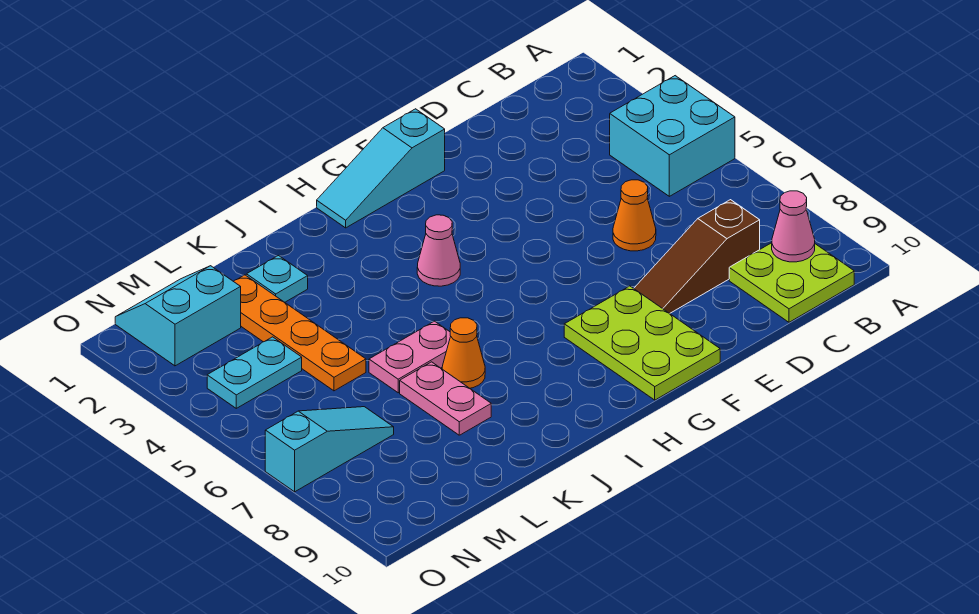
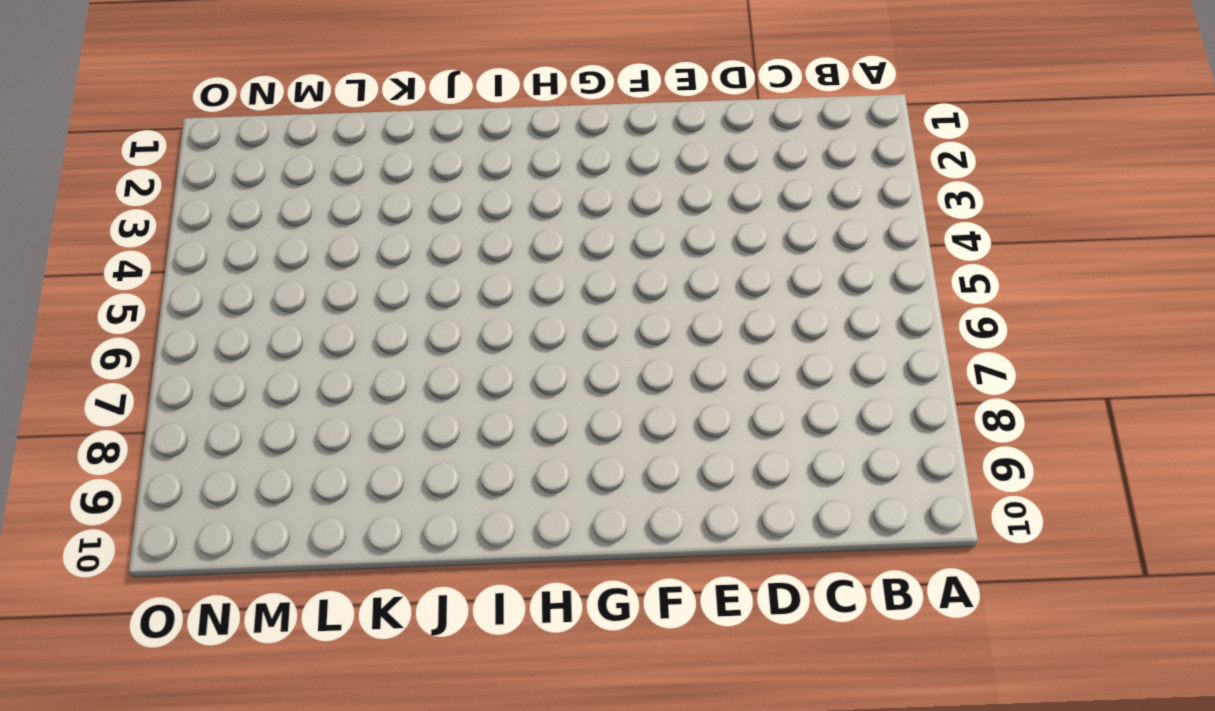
none -> cyan brick A4:B5 level 1
none -> lime plate B9:C10 level 1
none -> brown slope C8:E8 level 1 top C

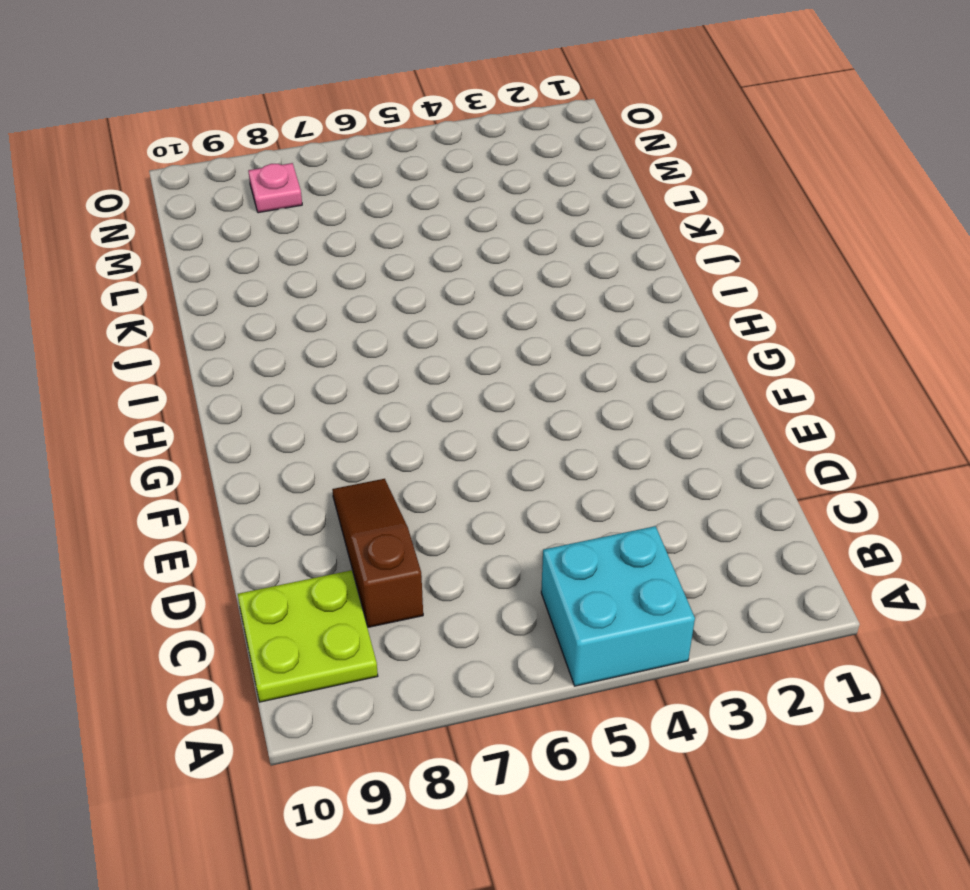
pink plate N8 level 1 -> none
none -> orange cone D6 level 1
none -> cyan slope F1:H1 level 1 top F
none -> lime plate F8:G10 level 1

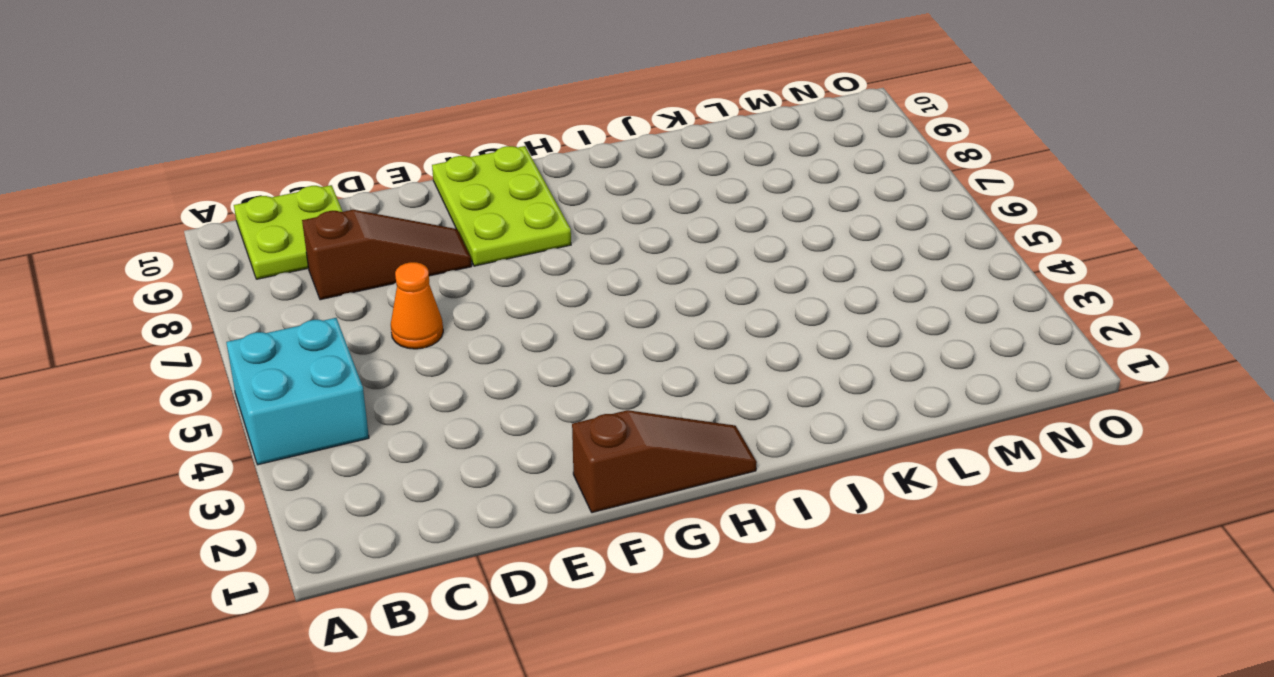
brown slope F1:H1 level 1 top F -> cyan slope F1:H1 level 1 top F
none -> pink cone H4 level 1
none -> pink plate J6:K6 level 1
none -> orange cone J7 level 1

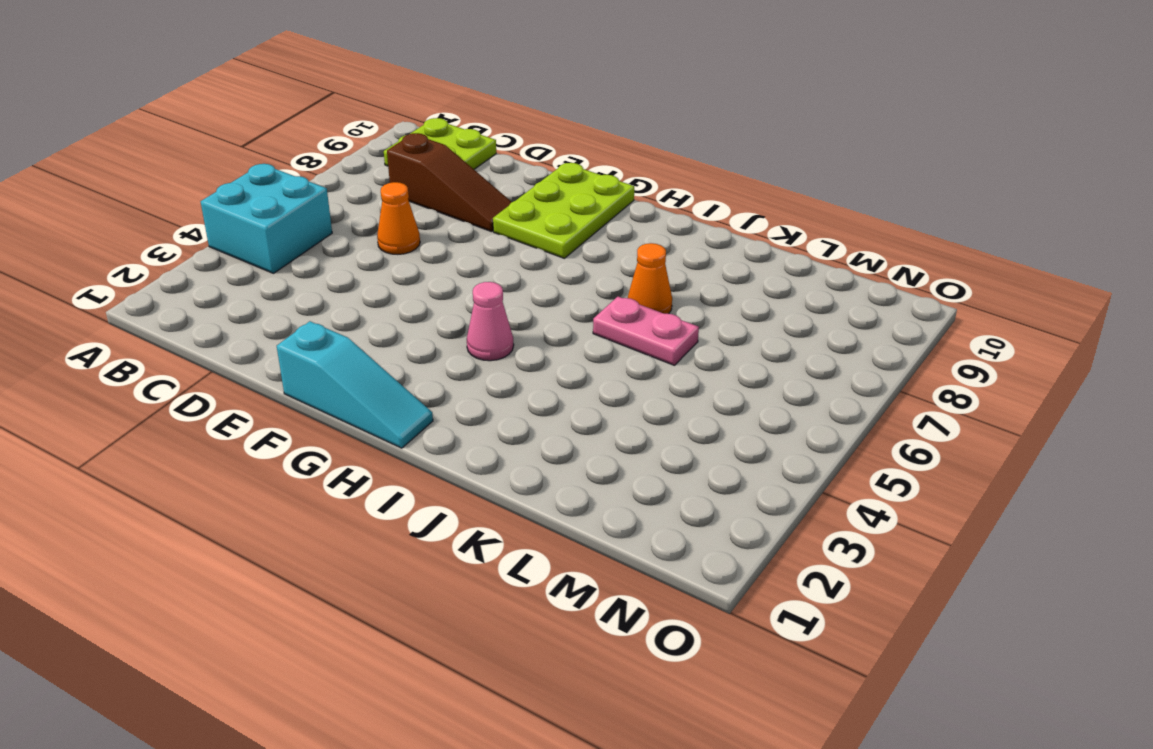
none -> cyan plate K2 level 1
none -> pink plate K7:K8 level 1
none -> orange plate L2:L5 level 1

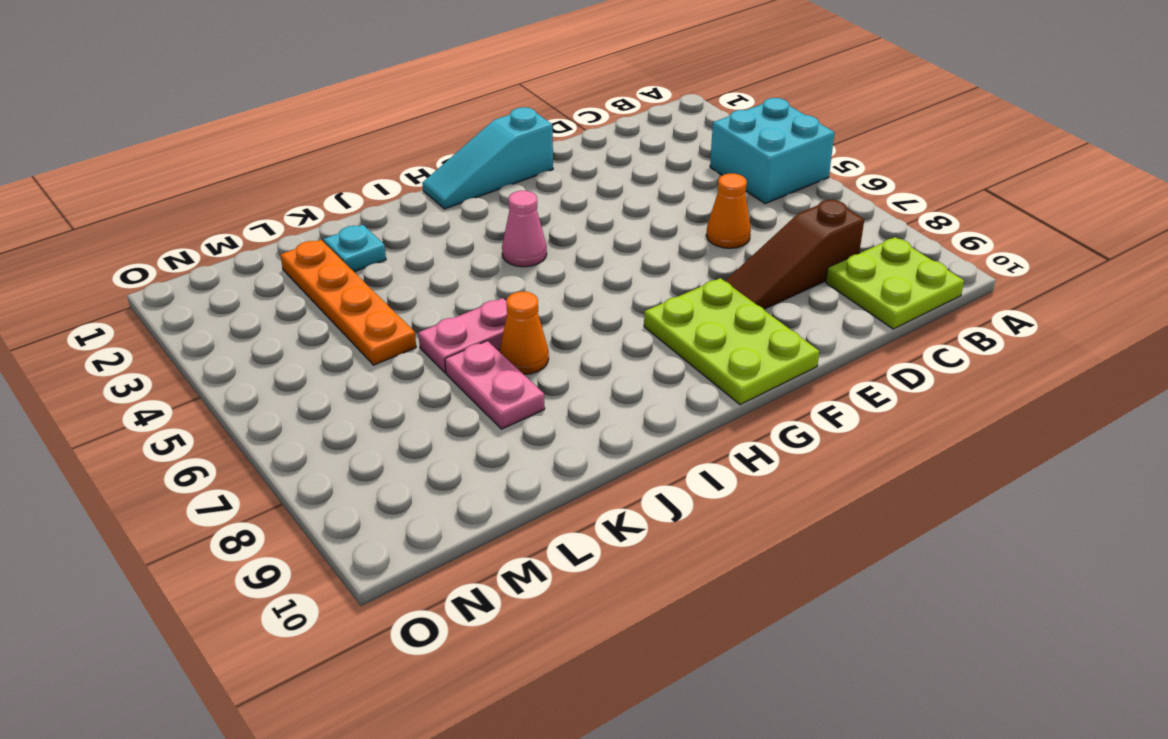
none -> cyan slope M1:N2 level 1 top 2
none -> cyan plate M4:N4 level 1
none -> cyan slope M7:O7 level 1 top O

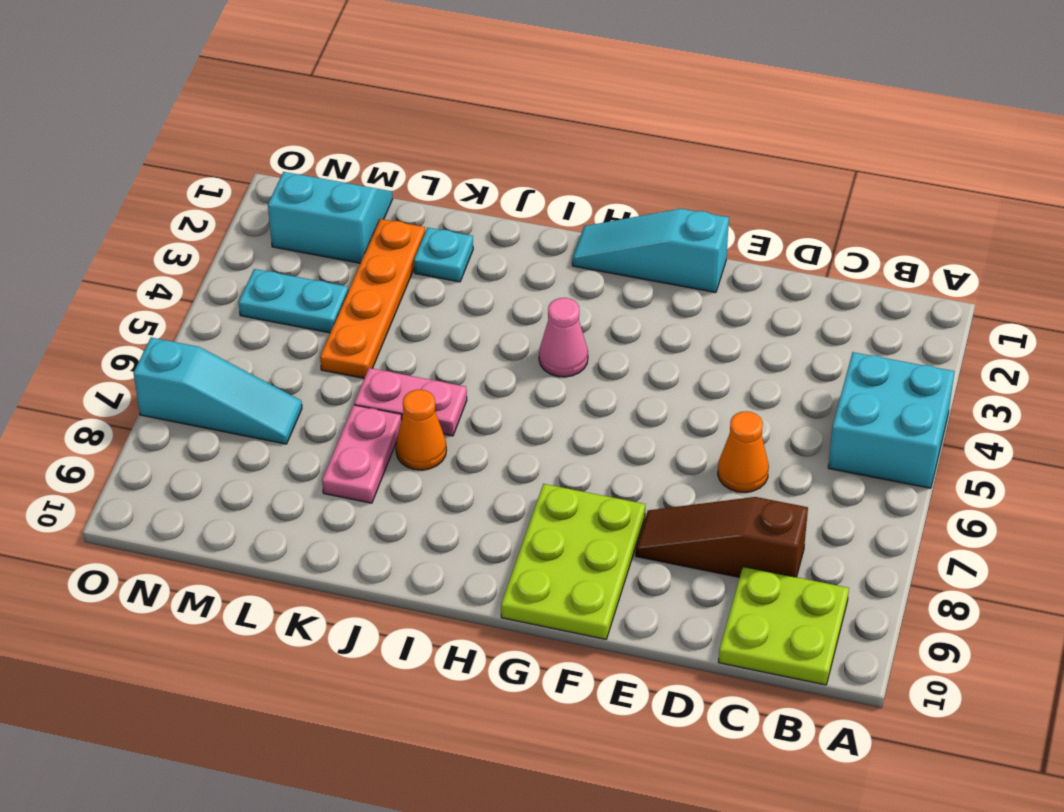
none -> pink cone B9 level 2

